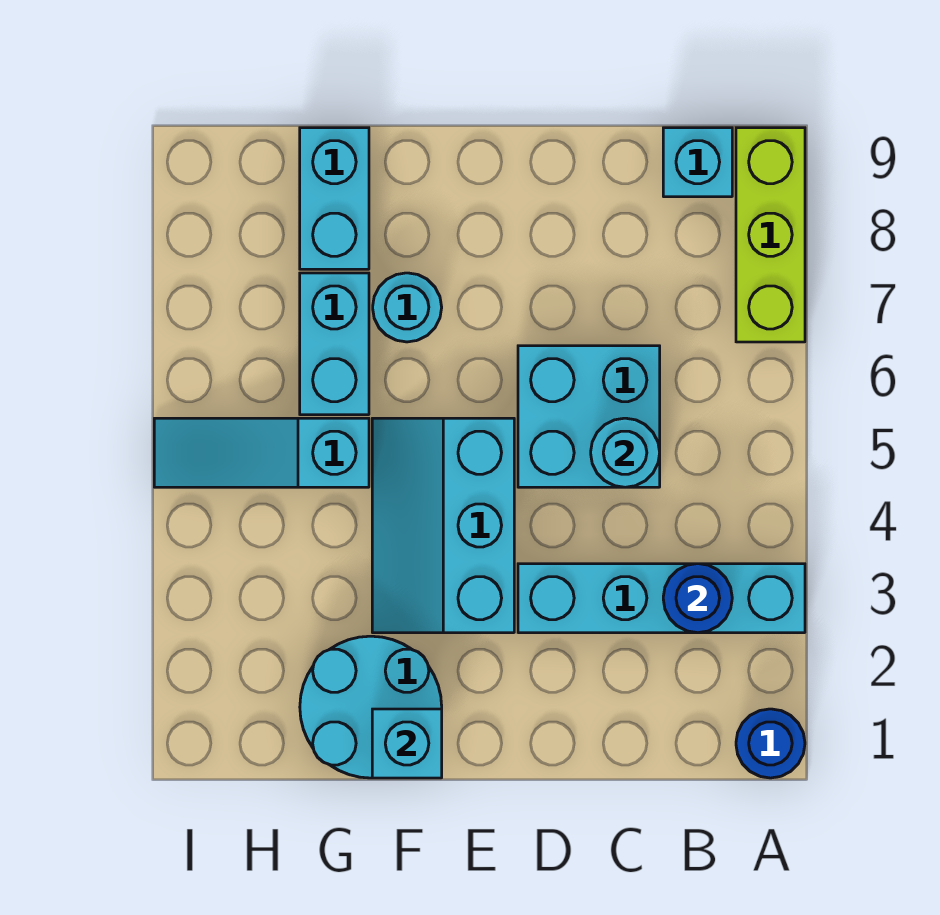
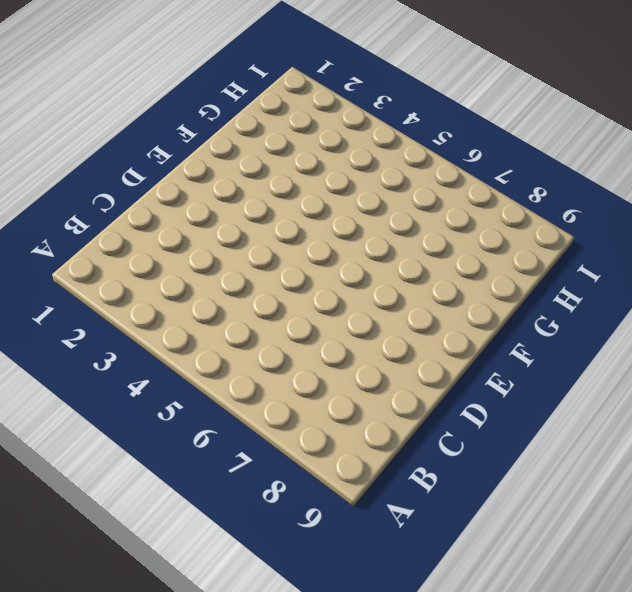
none -> blue round brick A1 level 1
none -> cyan brick A3:D3 level 1
none -> lime brick A7:A9 level 1

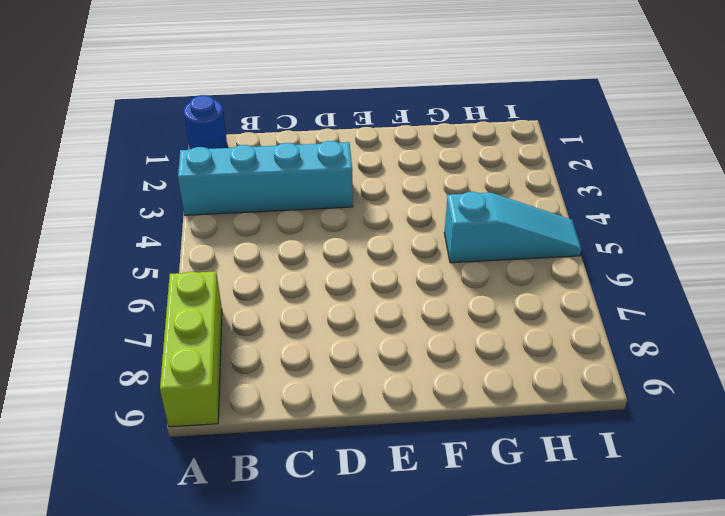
none -> cyan brick B9 level 1
none -> cyan brick C5:D6 level 1
none -> cyan slope E3:F5 level 1 top E

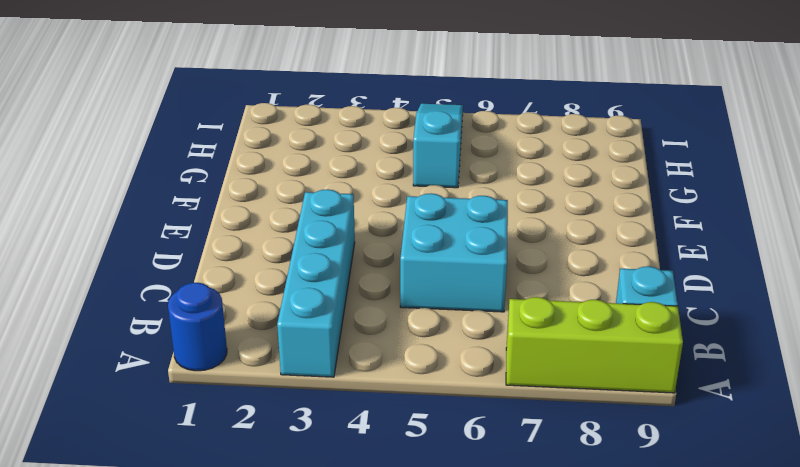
none -> cyan slope E3:F5 level 1 top E
none -> cyan round brick F1:G2 level 1
none -> cyan round brick F7 level 1

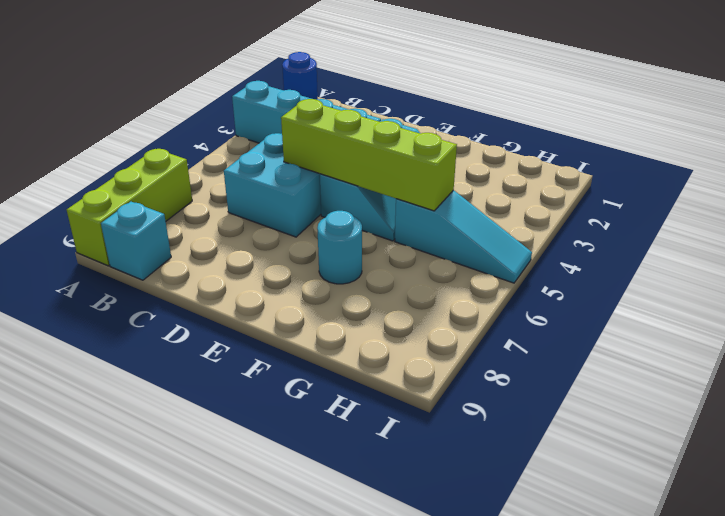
lime brick D5:G5 level 2 -> none
none -> cyan round brick F1:G2 level 1
none -> cyan brick G6:G7 level 1
none -> cyan brick G8:G9 level 1

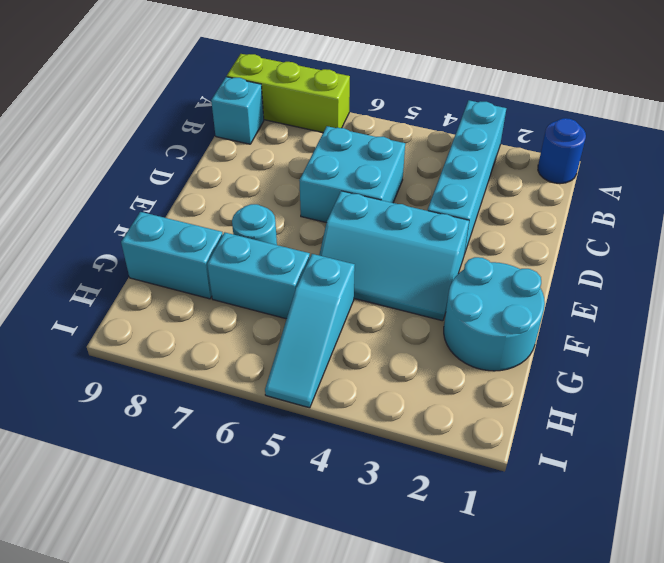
none -> blue round brick B3 level 2
none -> cyan round brick C5 level 2
none -> cyan brick F1 level 2

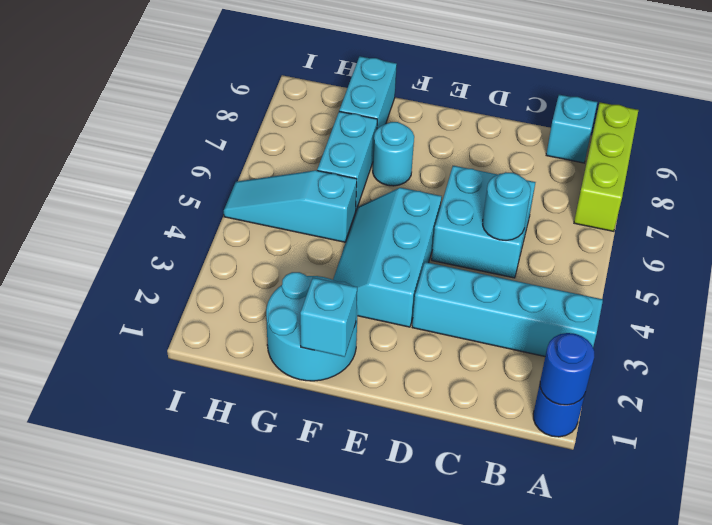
blue round brick A1 level 2 -> blue round brick B3 level 2

